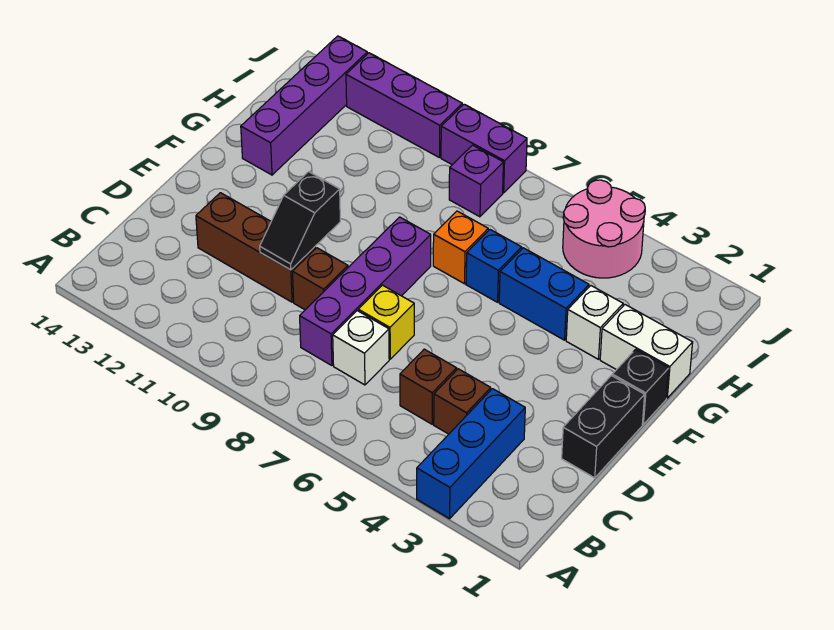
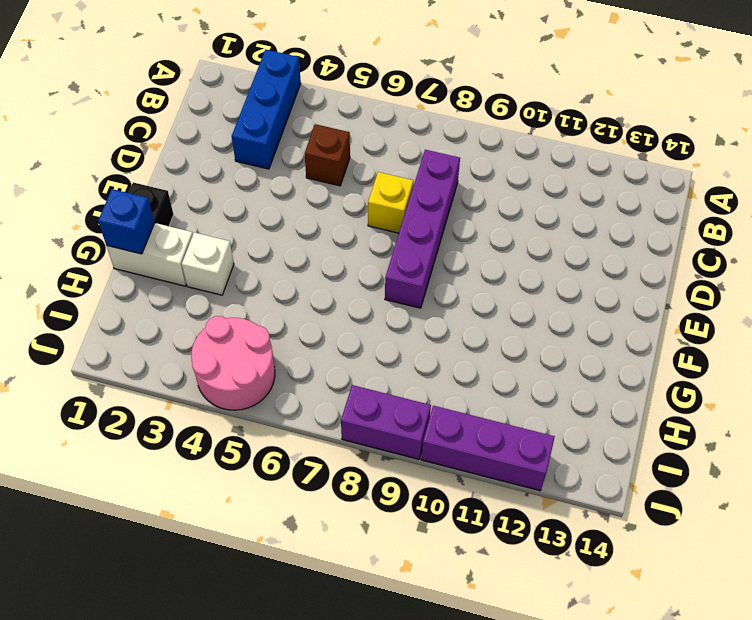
blue brick G1 level 2 -> blue brick G6 level 1
none -> brown brick C4 level 1
none -> white brick C7 level 1
none -> black brick D1:E1 level 1

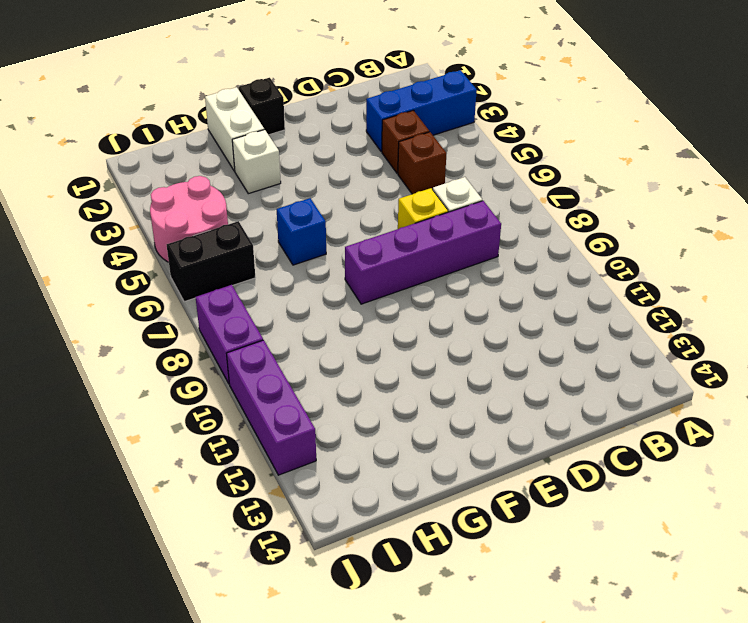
black brick I6:J6 level 1 -> black brick D1:E1 level 1
none -> brown brick D9 level 1
none -> brown brick D10:D12 level 1
none -> blue brick G4:G5 level 1

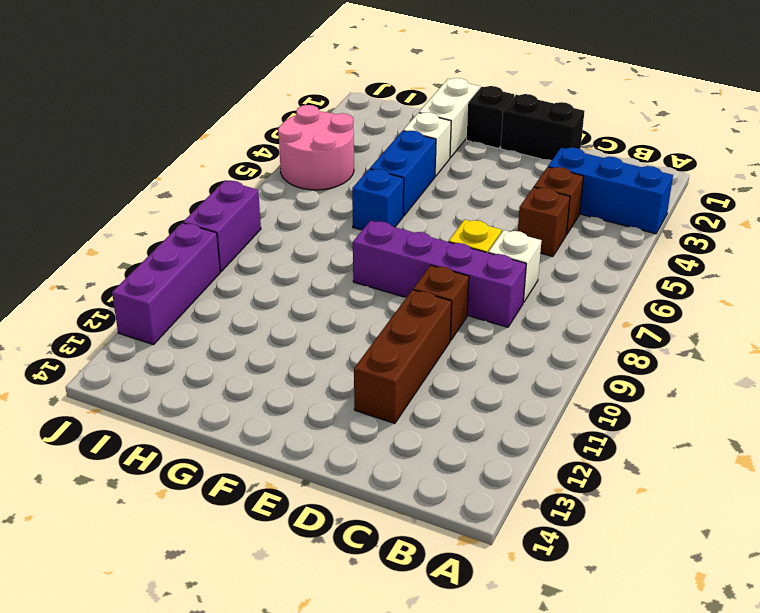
none -> orange brick G7 level 1
none -> purple brick G13:J13 level 1
none -> purple brick I8 level 1

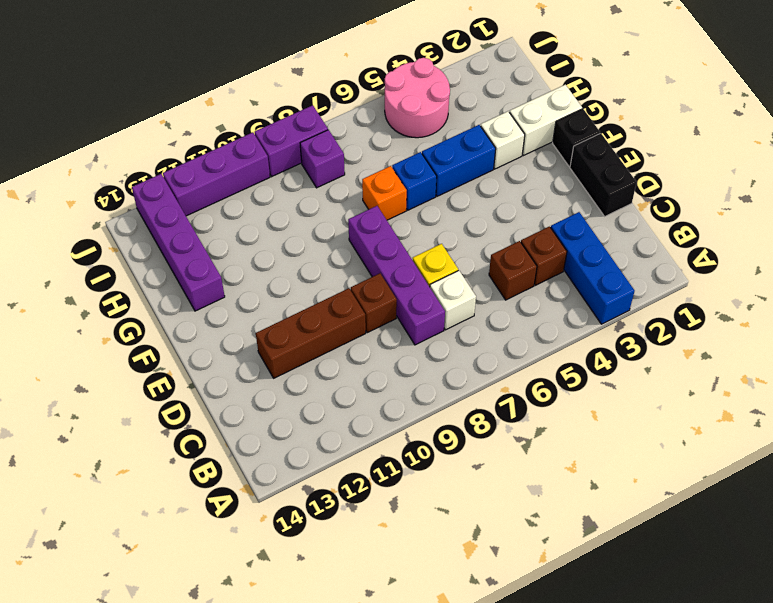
none -> black slope D10:E10 level 2 top E

